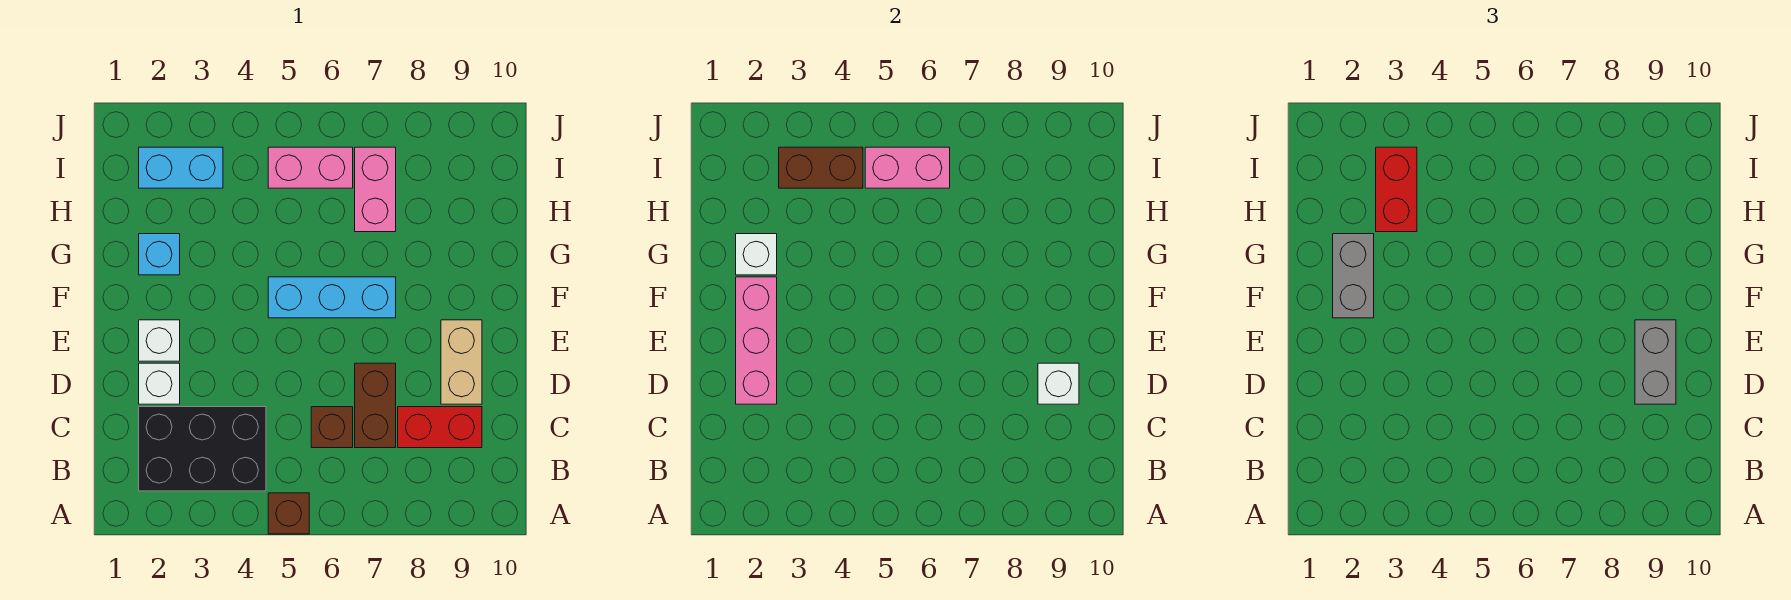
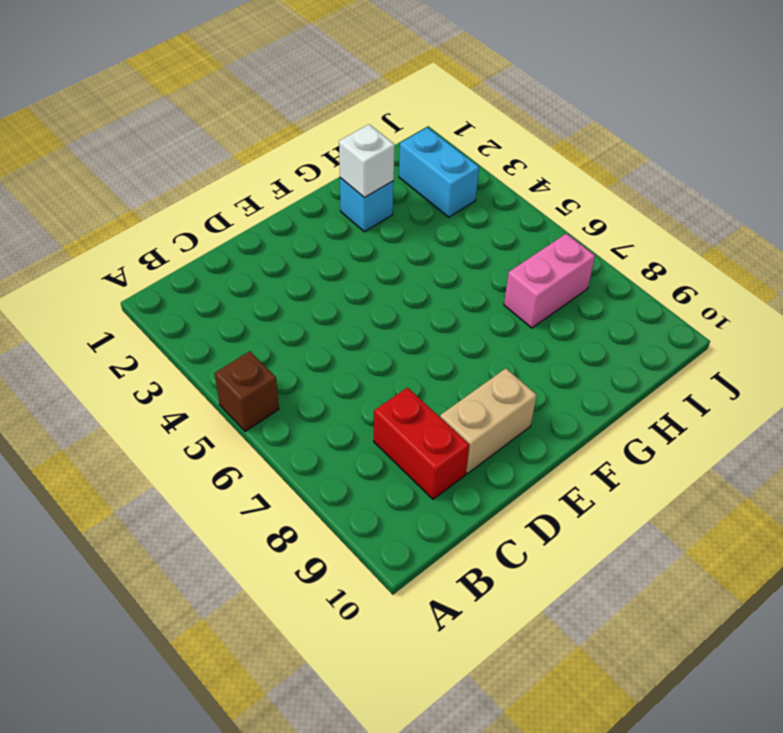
none -> black brick B2:C4 level 1
none -> brown brick C6 level 1
none -> brown brick C7:D7 level 1

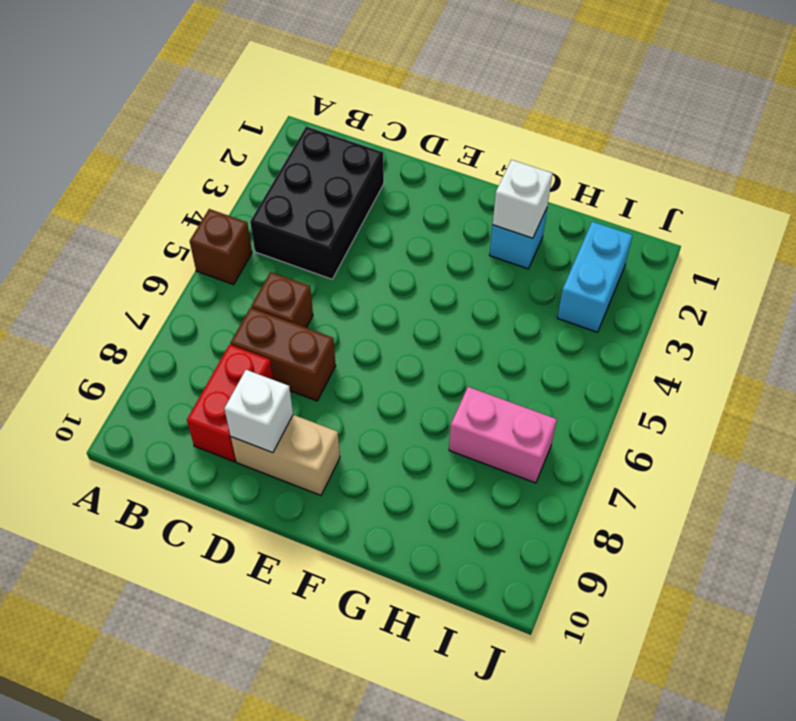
none -> white brick D2 level 1
none -> white brick E2 level 1
none -> cyan brick F5:F7 level 1

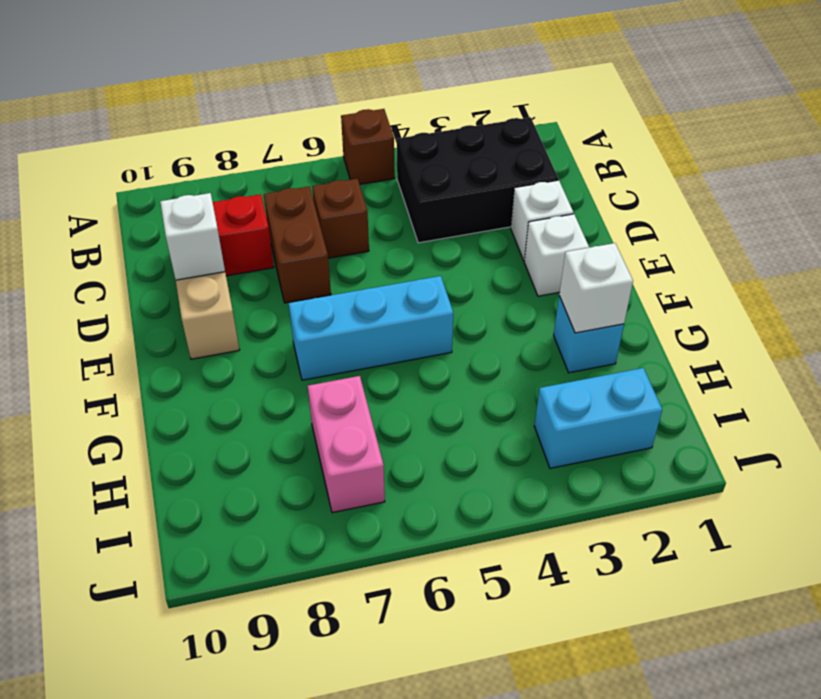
none -> pink brick I5:I6 level 1
none -> pink brick D2:F2 level 2
none -> brown brick I3:I4 level 2

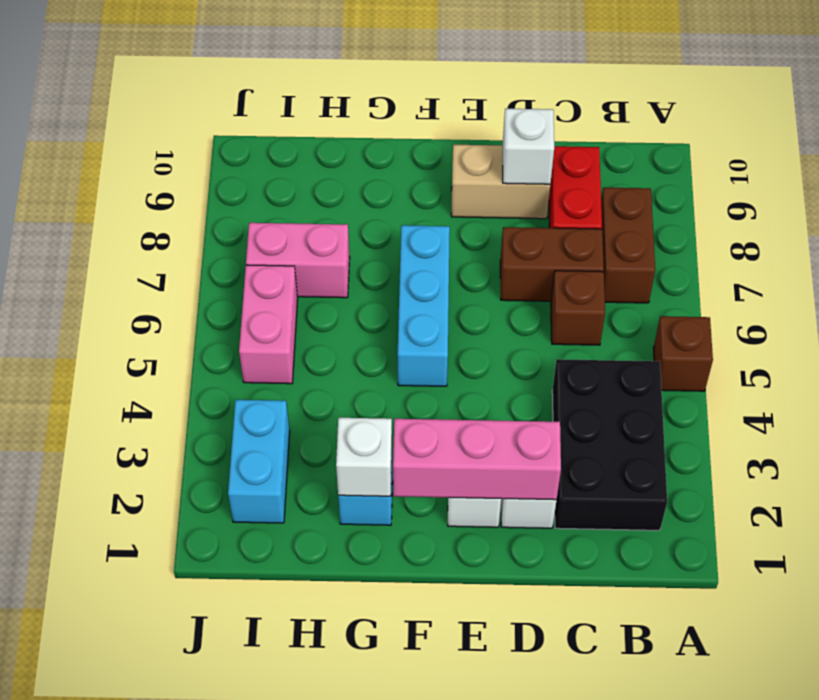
brown brick B7:B8 level 1 -> brown brick I3:I4 level 2
none -> pink brick I5:I6 level 2
none -> grey brick D9:E9 level 3
none -> grey brick F2:G2 level 3

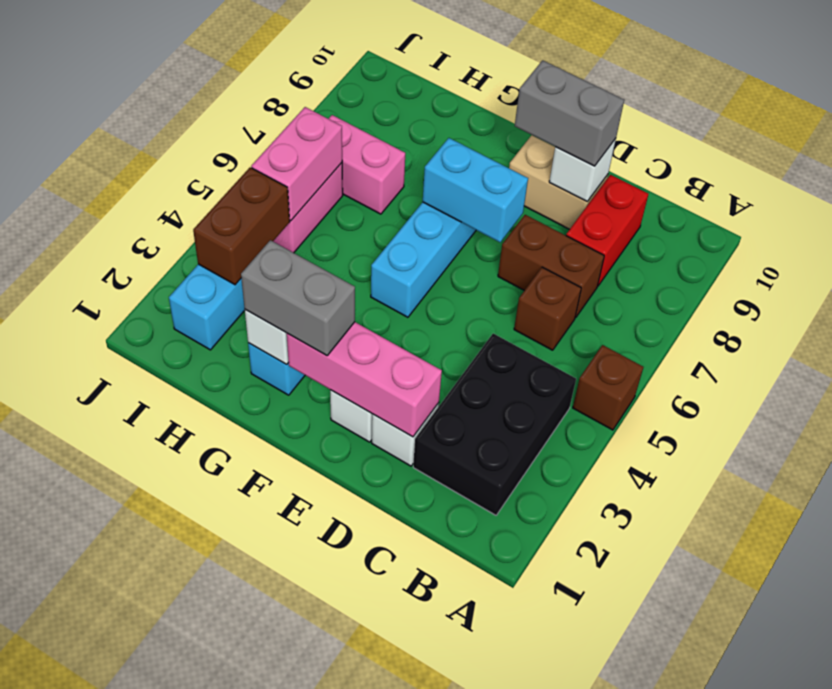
cyan brick E7:F7 level 2 -> none
none -> red brick H3:I3 level 3

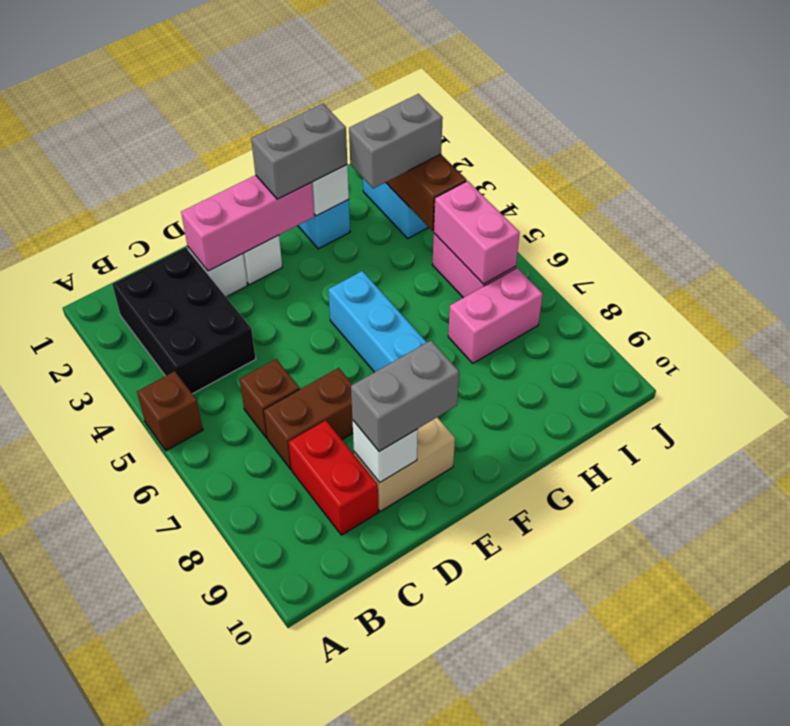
grey brick H3:I3 level 3 -> red brick H3:I3 level 3

